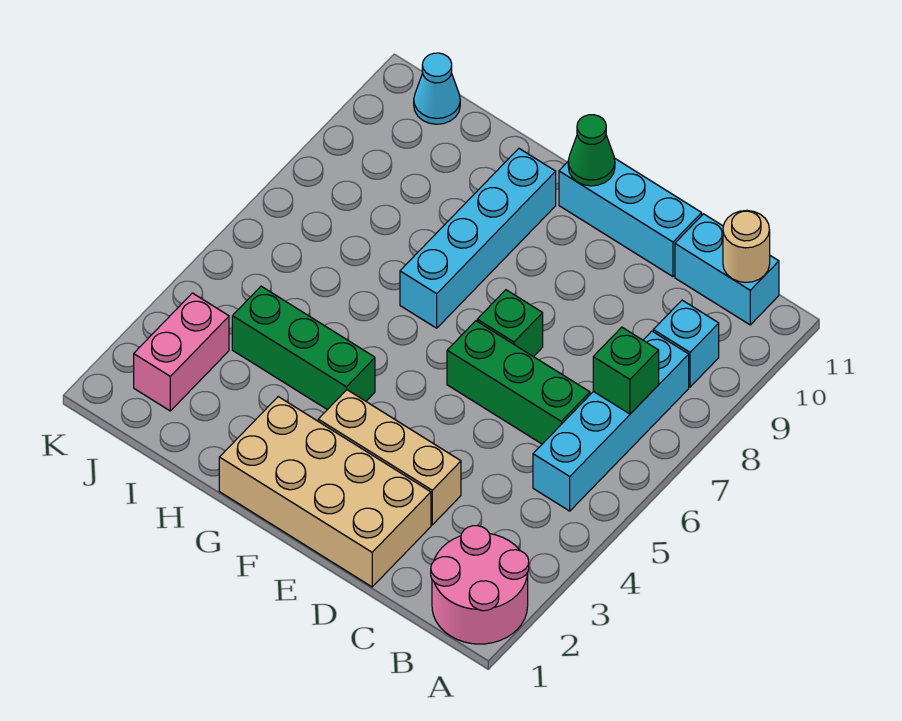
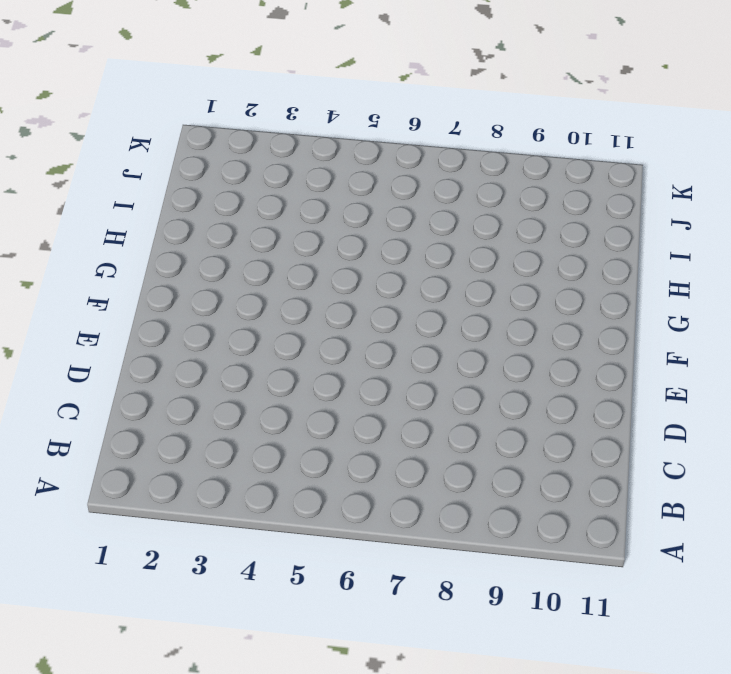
none -> pink round brick A1:B2 level 1
none -> cyan brick B5:B8 level 1
none -> cyan brick B9 level 1

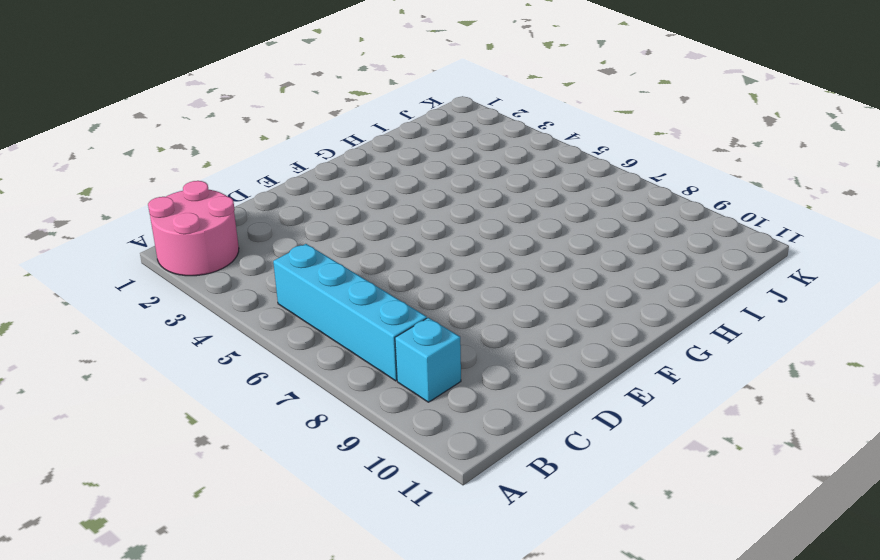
none -> cyan brick B11:C11 level 1
none -> green brick C6:E6 level 1
none -> tan brick D1:G2 level 1

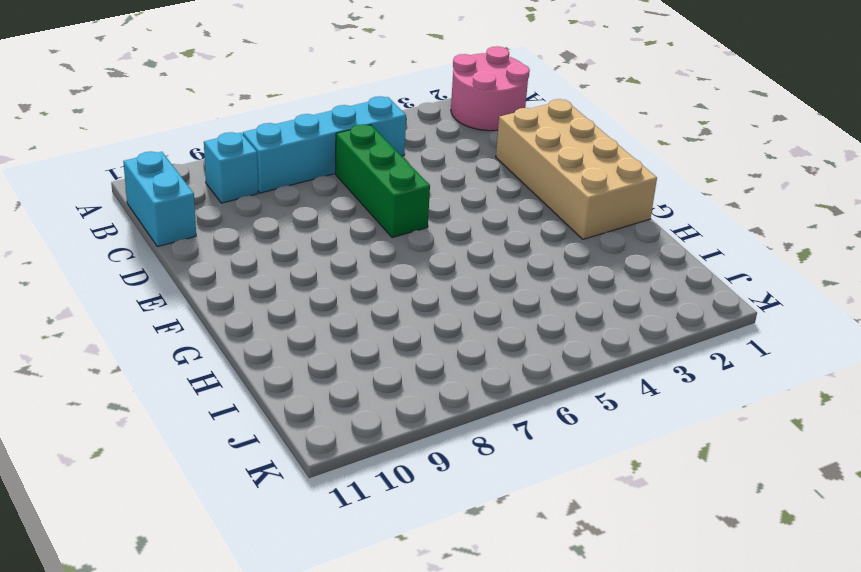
none -> tan brick D3:F3 level 1
none -> cyan brick D11:F11 level 1
none -> green brick E7 level 1

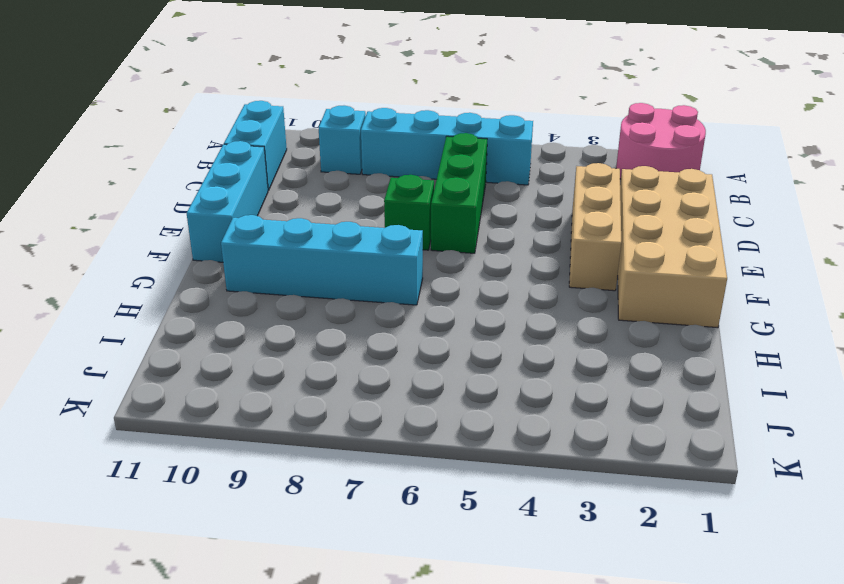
none -> green brick G4:I4 level 1
none -> pink brick J2:J3 level 1
none -> cyan cone J11 level 1

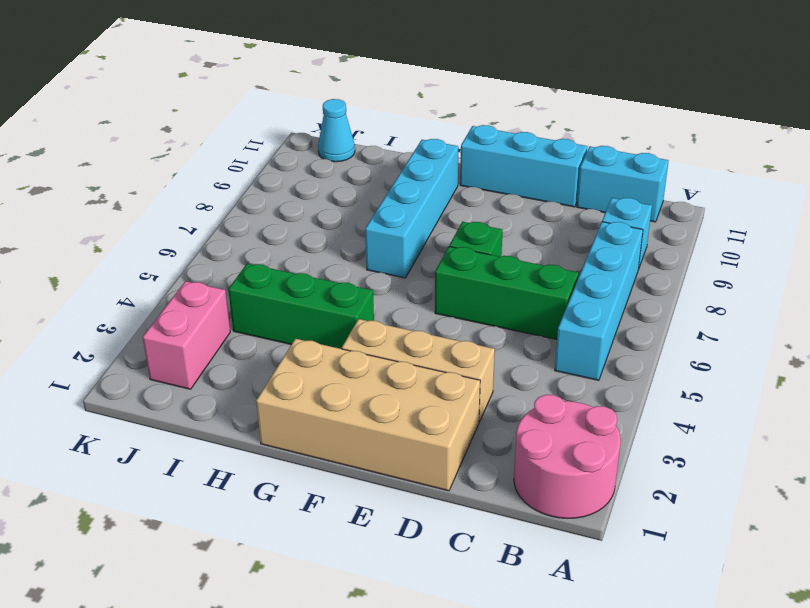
none -> green brick B7 level 2
none -> tan round brick B11 level 2
none -> green cone F11 level 2

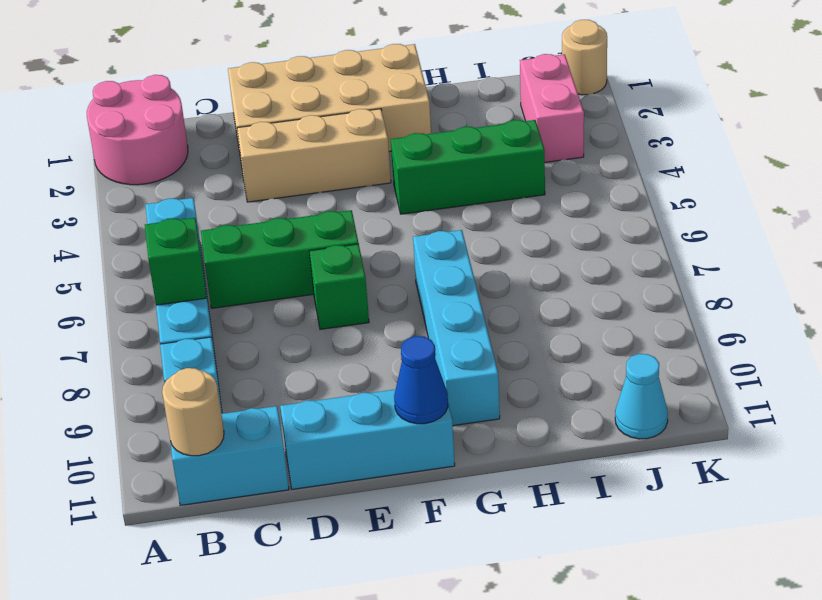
blue cone F11 level 2 -> green cone F11 level 2
tan round brick K1 level 1 -> none

